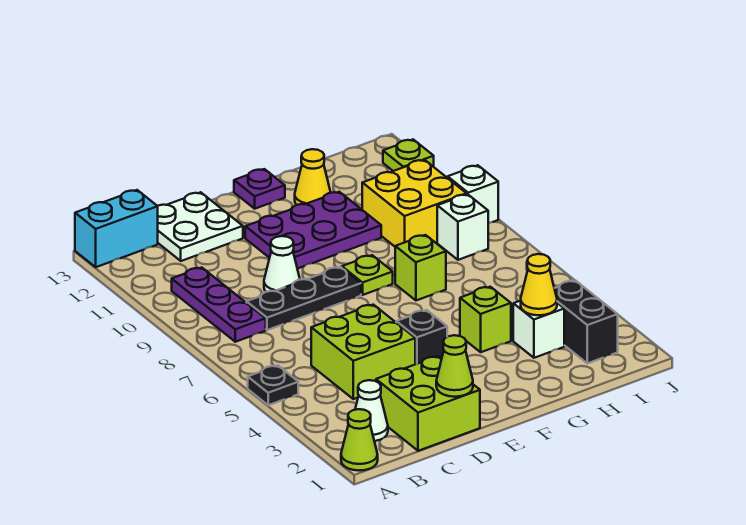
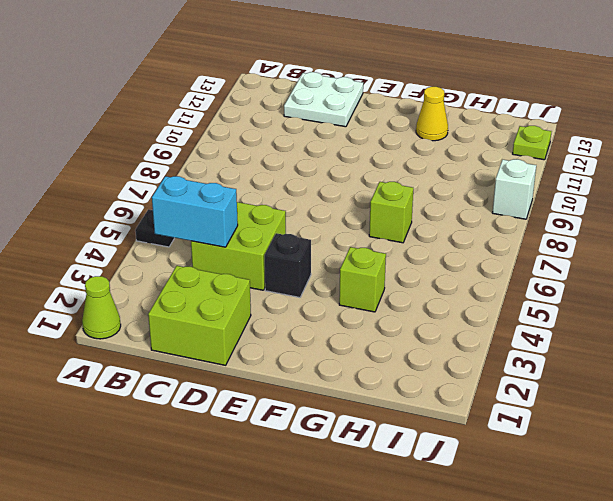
cyan brick B4:C4 level 2 -> cyan brick A13:B13 level 1
none -> white cone B2 level 1
none -> purple plate B8:B10 level 1
none -> black plate C8:E8 level 1

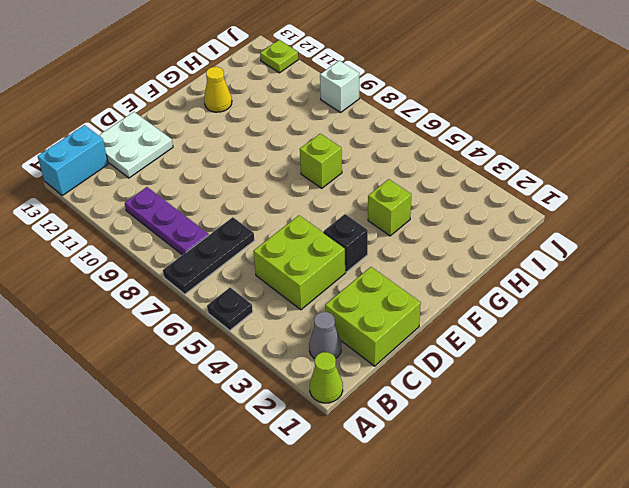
black plate A7:C7 level 1 -> black plate C8:E8 level 1
grey cone B2 level 1 -> white cone B2 level 1
none -> white cone D9 level 1
none -> purple plate E10:G11 level 1
none -> lime plate F8 level 1

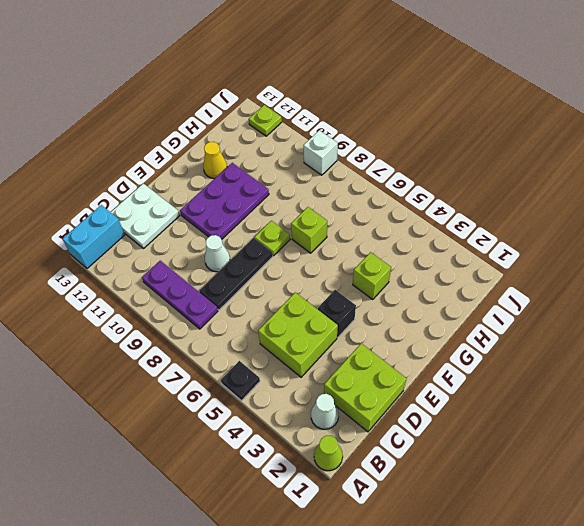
none -> purple plate F13 level 1
none -> white brick H3 level 1
none -> yellow brick H9:I10 level 1

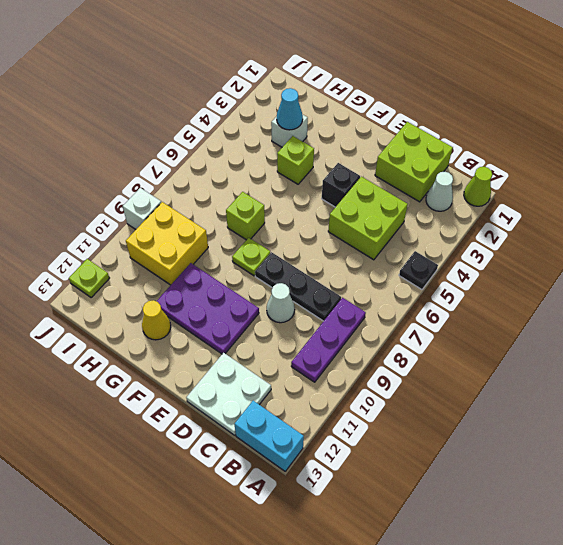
cyan cone H3 level 2 -> yellow cone H3 level 2
none -> purple plate F13 level 1
none -> black brick I2:I3 level 1
none -> white brick I8 level 1

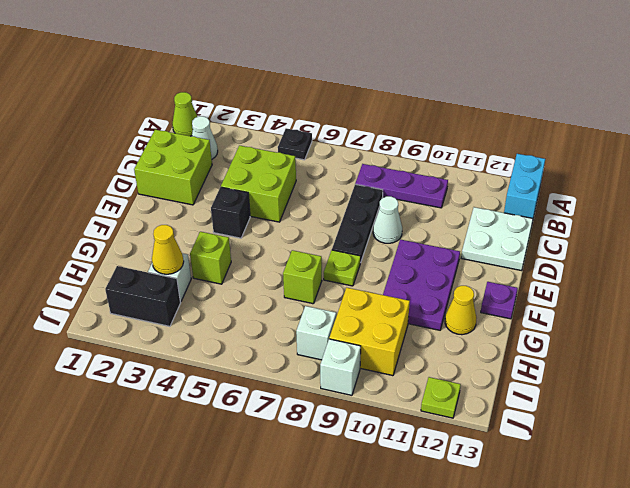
none -> lime cone D1 level 2

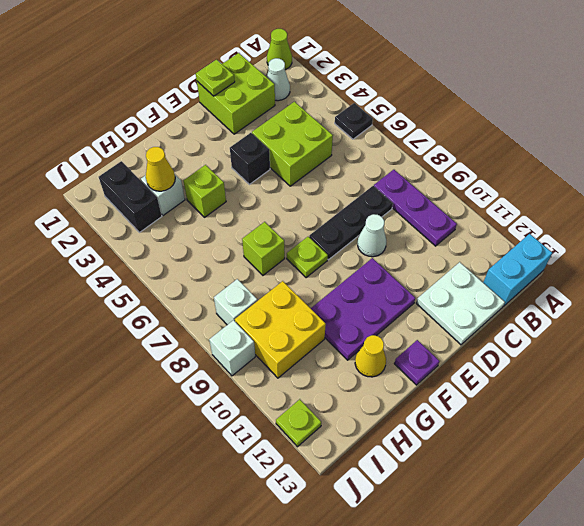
lime plate D1 level 2 -> lime cone D1 level 2

